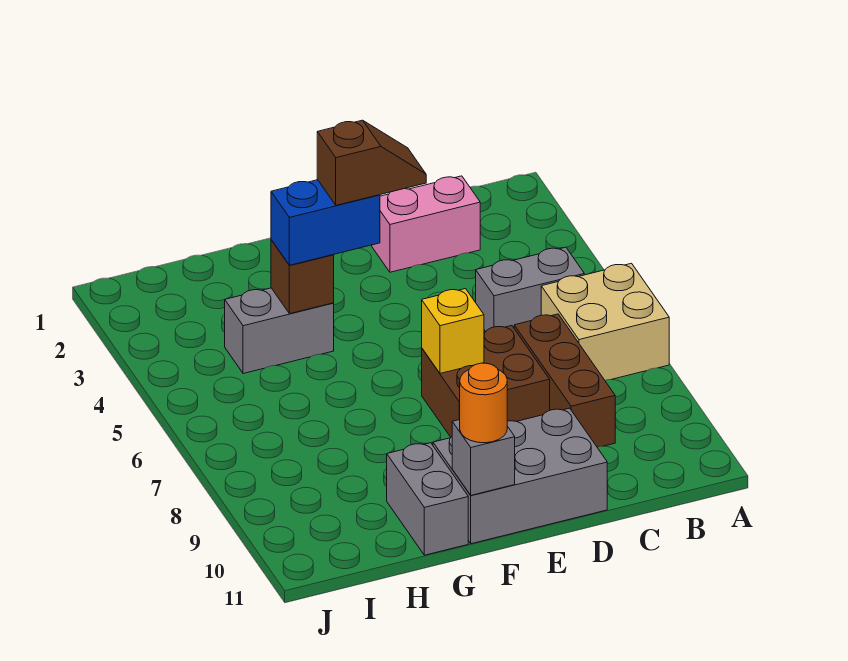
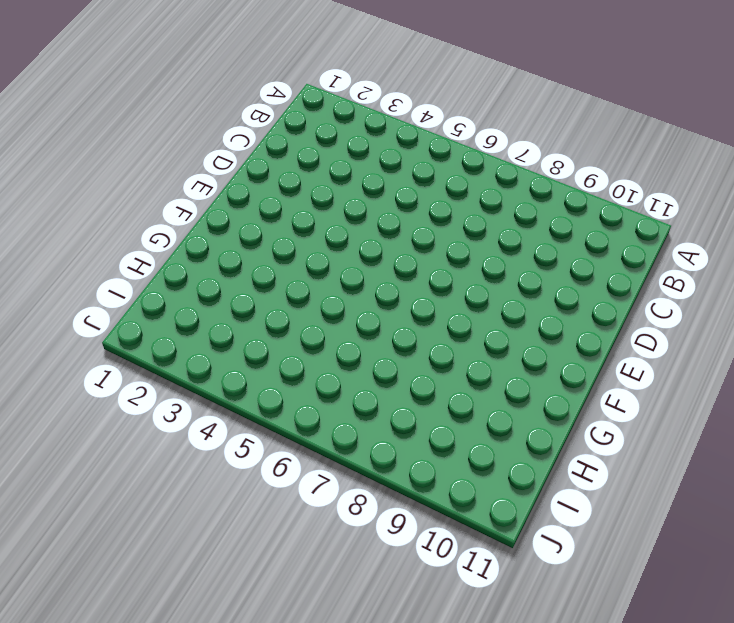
none -> tan brick A6:B7 level 1
none -> grey brick B5:C5 level 1
none -> pink brick C2:D2 level 1

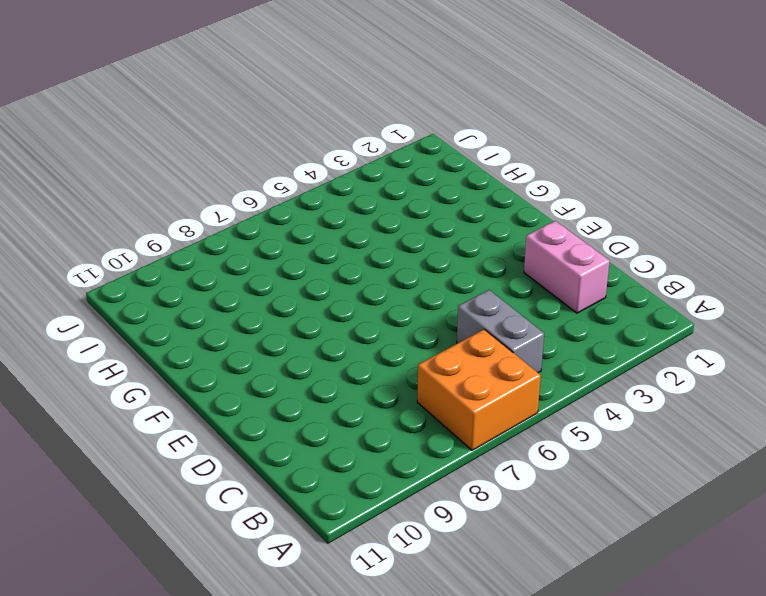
orange brick A6:B7 level 1 -> tan brick A6:B7 level 1
none -> brown brick C7:C9 level 1
none -> brown brick D7:E8 level 1
none -> grey brick D10:F11 level 1

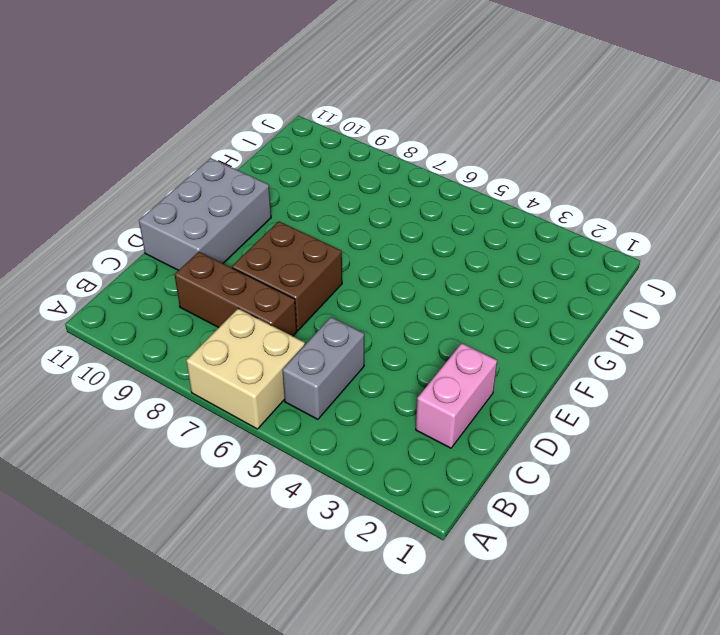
none -> grey brick G4:H4 level 1
none -> grey brick G10:G11 level 1
none -> yellow brick E7 level 2

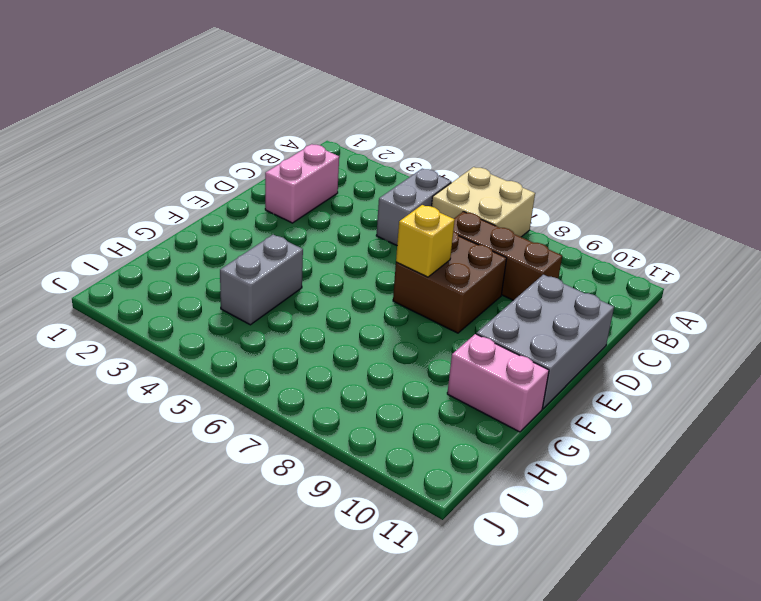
pink brick G10:G11 level 1 -> grey brick G10:G11 level 1
none -> grey brick F11 level 2
none -> brown brick G4 level 2
none -> blue brick F4:G4 level 3

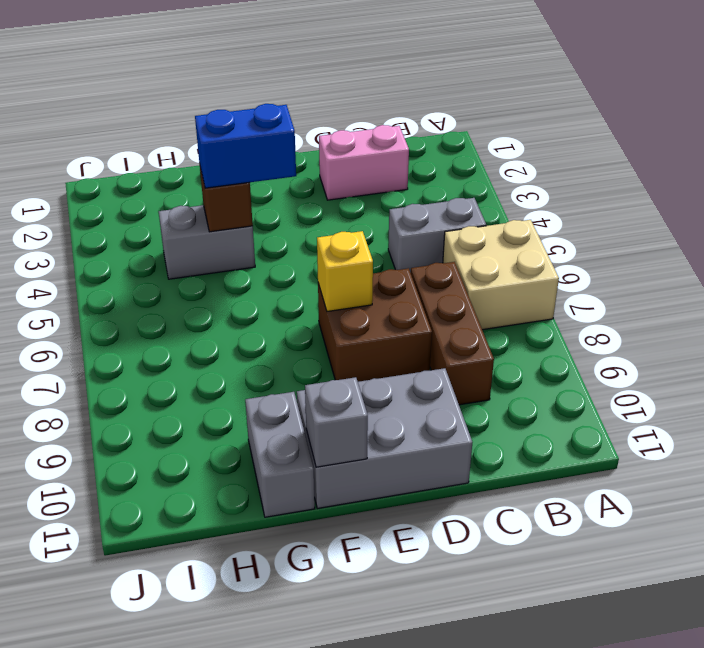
none -> orange round brick F11 level 3
none -> brown slope E4:F4 level 4 top F

